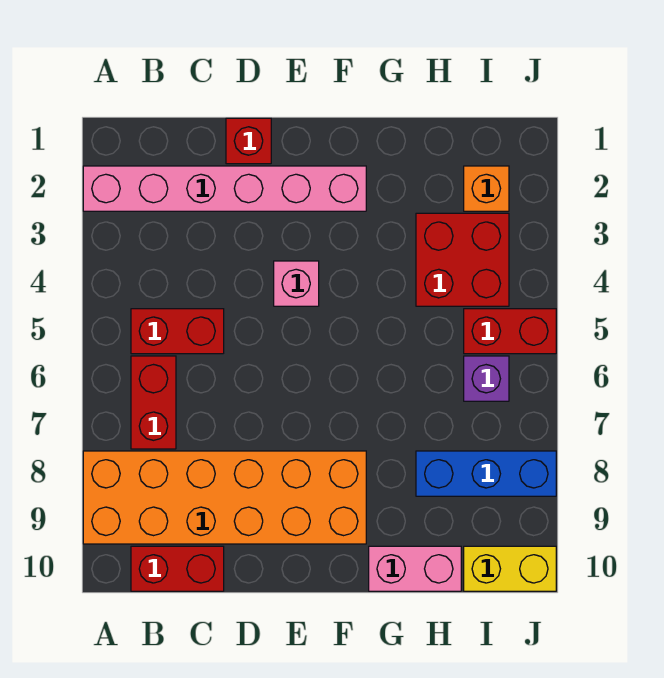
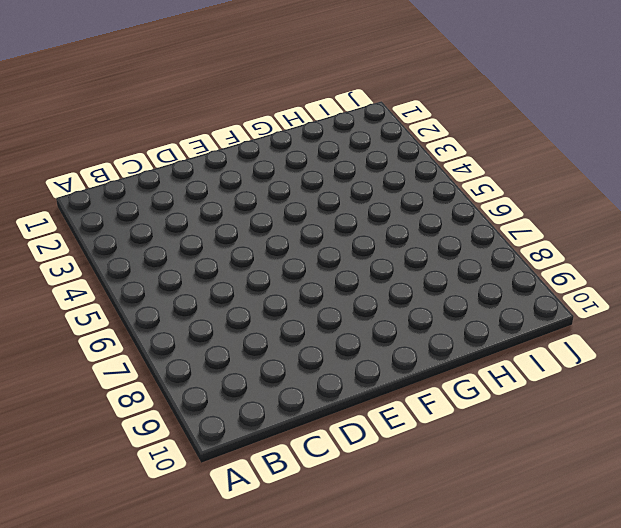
none -> pink brick A2:F2 level 1
none -> orange brick A8:F9 level 1
none -> red brick B5:C5 level 1

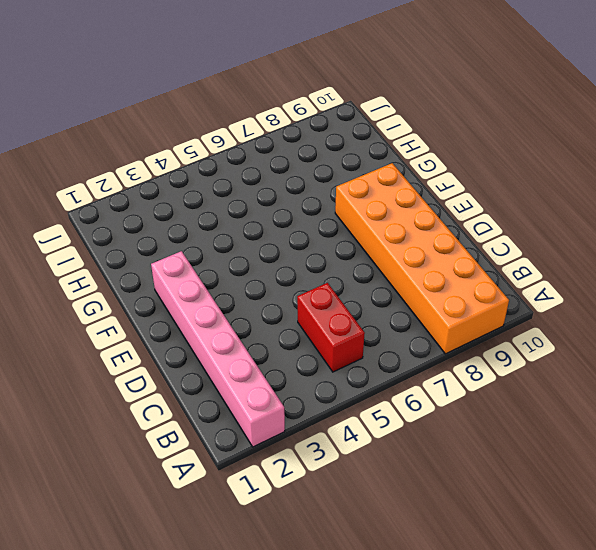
none -> red brick B6:B7 level 1
none -> red brick B10:C10 level 1
none -> red brick D1 level 1

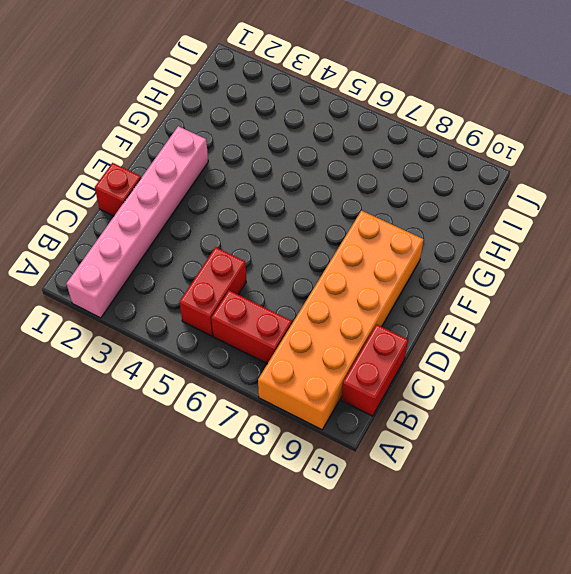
none -> pink brick E4 level 1
none -> pink brick G10:H10 level 1
none -> red brick H3:I4 level 1

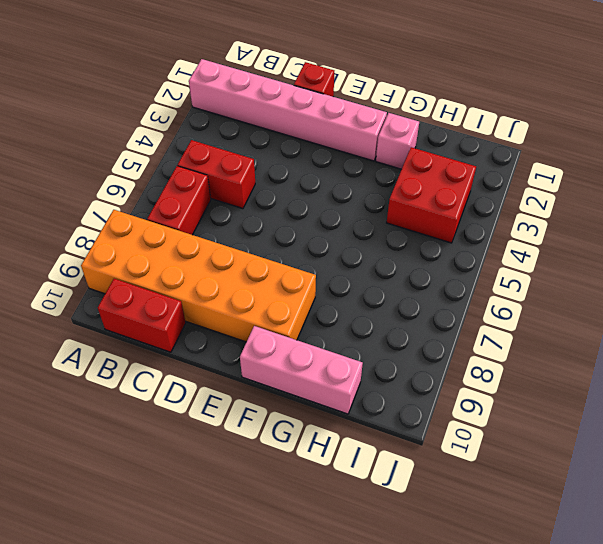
pink brick F10:H10 level 1 -> pink brick G10:H10 level 1
pink brick G2 level 1 -> pink brick E4 level 1
none -> blue brick H8:J8 level 1
none -> orange brick I2 level 1
none -> red brick I5:J5 level 1

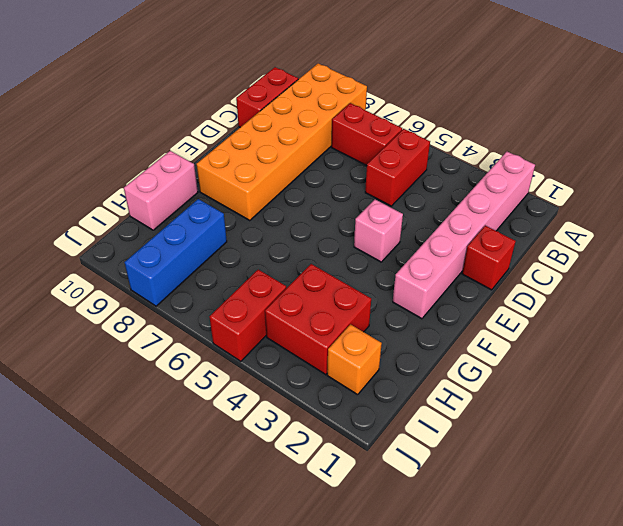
none -> purple brick I6 level 1
none -> yellow brick I10:J10 level 1

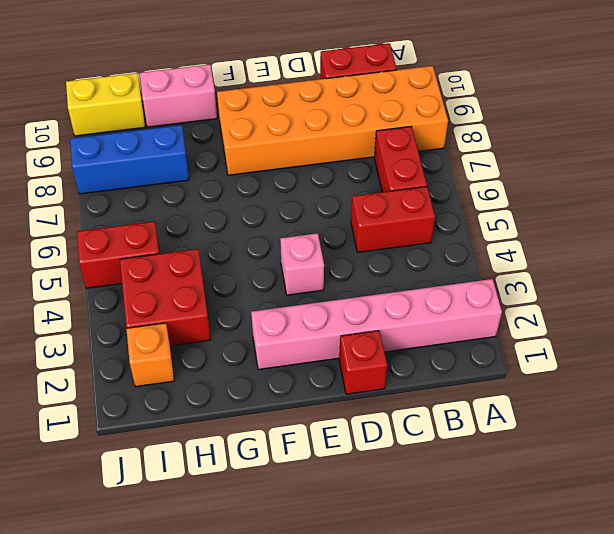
none -> purple brick I6 level 1

